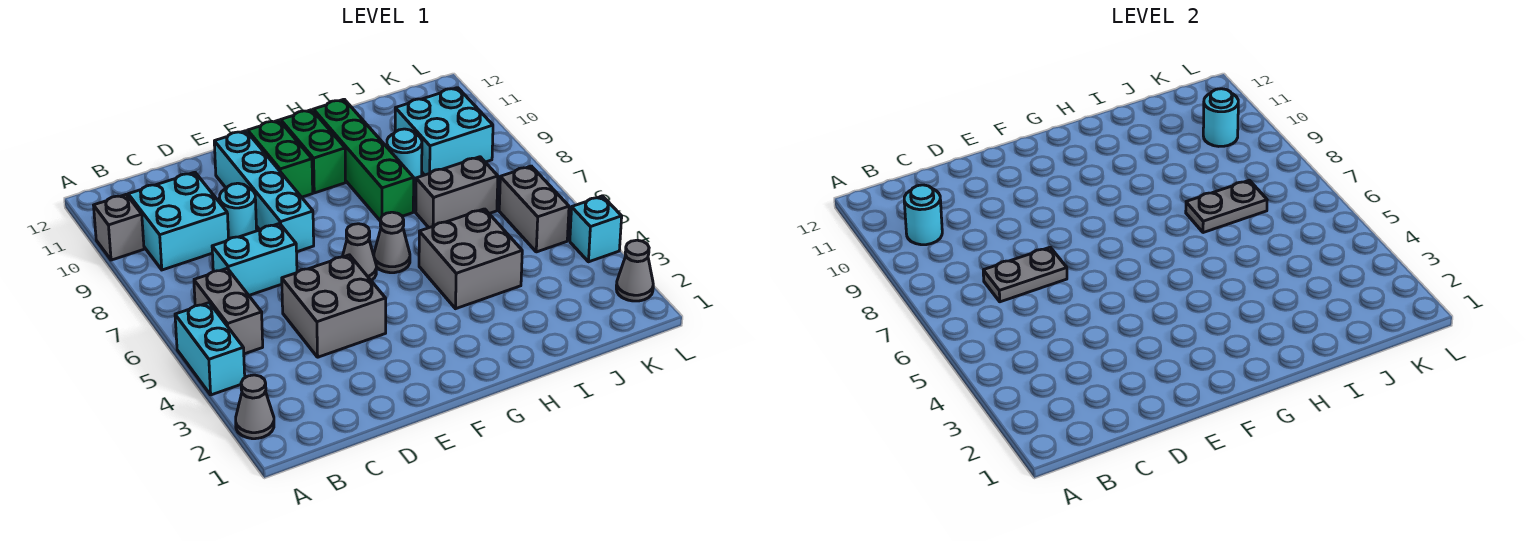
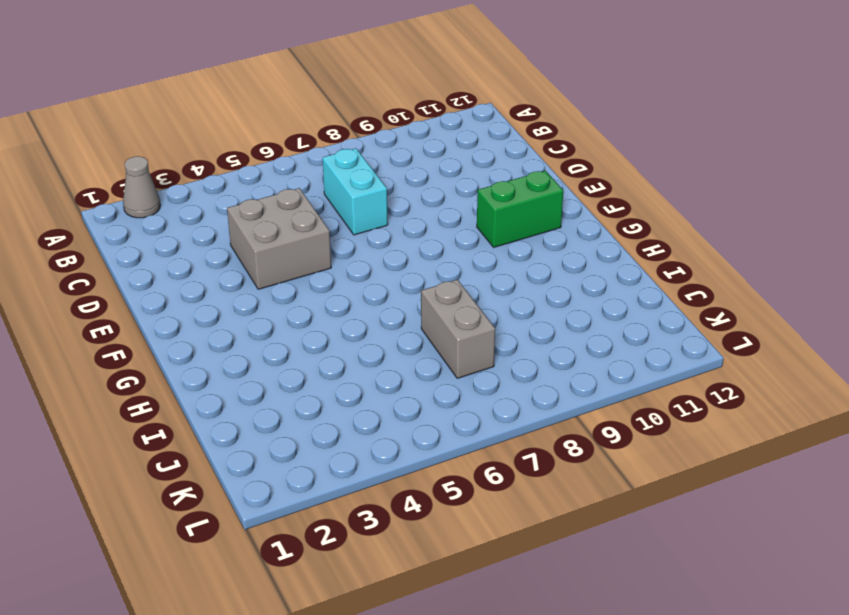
none -> cyan brick A4:A5 level 1
none -> grey brick A10 level 1
none -> grey brick B5:B6 level 1

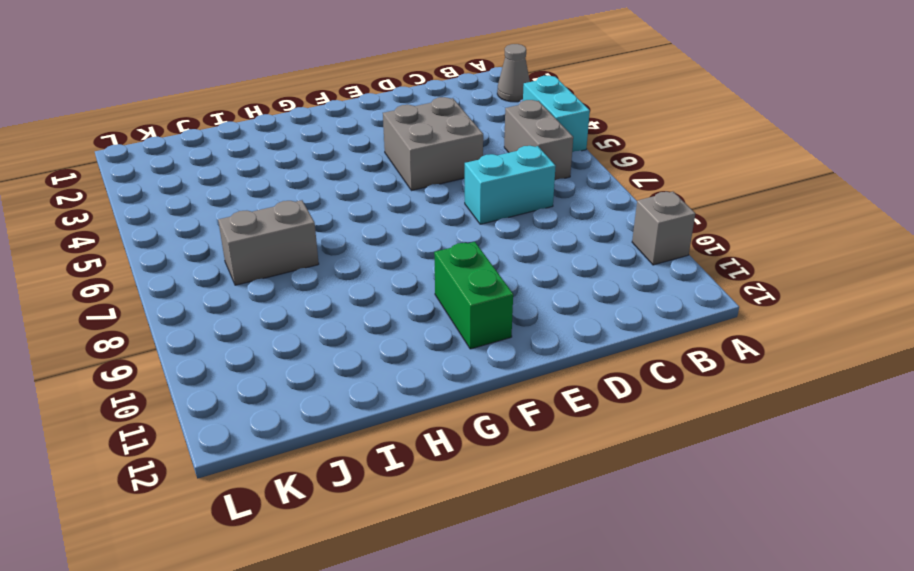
none -> cyan brick B9:C10 level 1
none -> cyan round brick D9 level 1
none -> cyan brick E8:E11 level 1

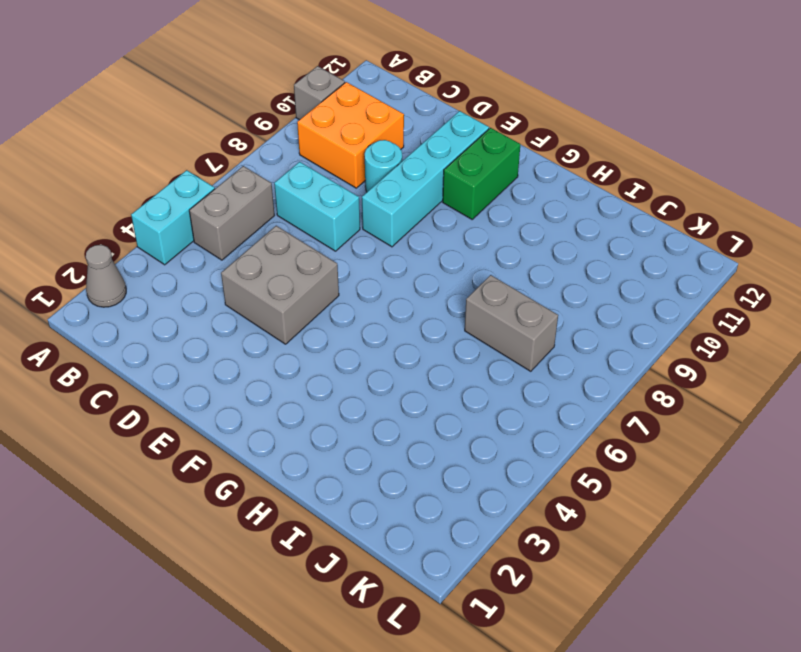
orange brick B9:C10 level 1 -> cyan brick B9:C10 level 1
none -> grey cone F6 level 1
none -> grey cone G6 level 1
none -> green brick G10:G11 level 1

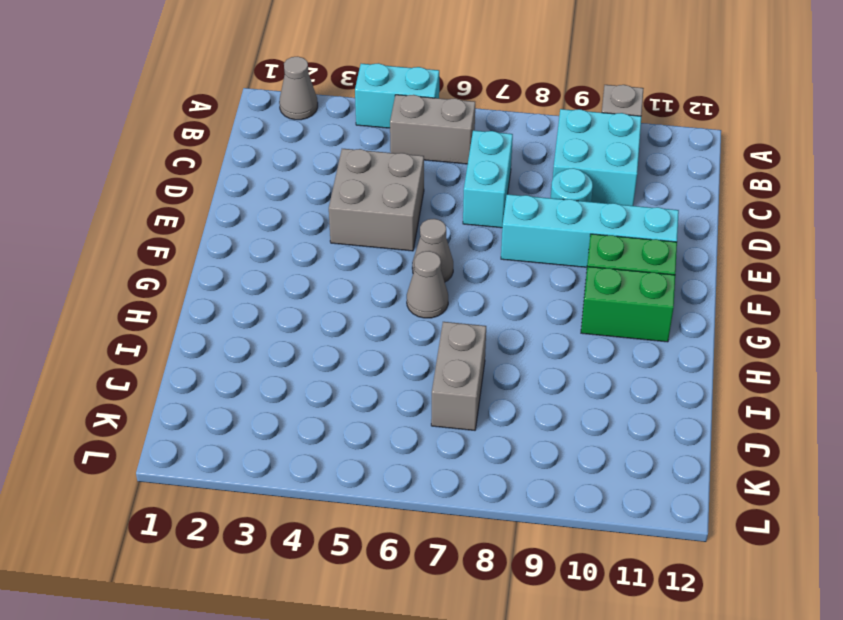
none -> grey brick H4:I5 level 1
none -> green brick H8:H11 level 1
none -> cyan round brick I9 level 1

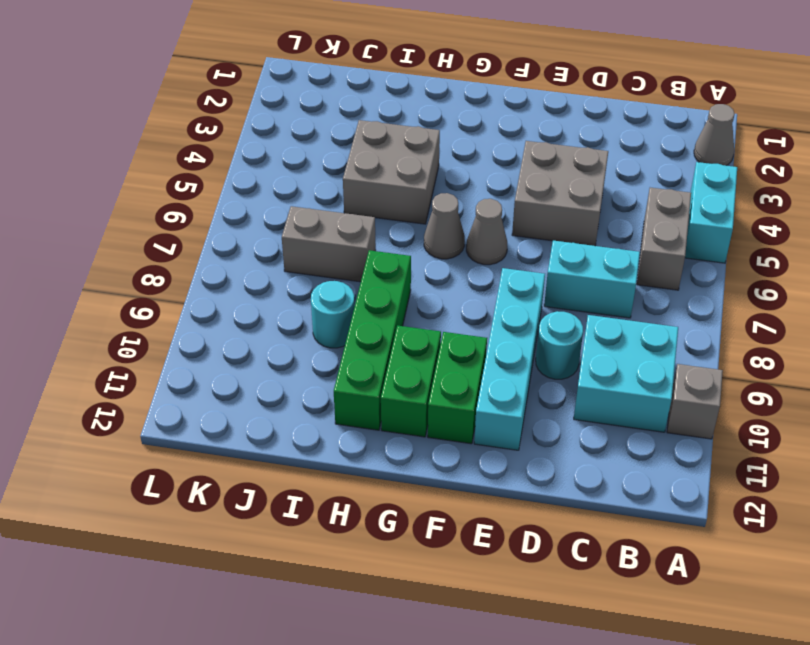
none -> cyan brick J9:K10 level 1
none -> grey brick K5:K6 level 1
none -> grey cone L2 level 1

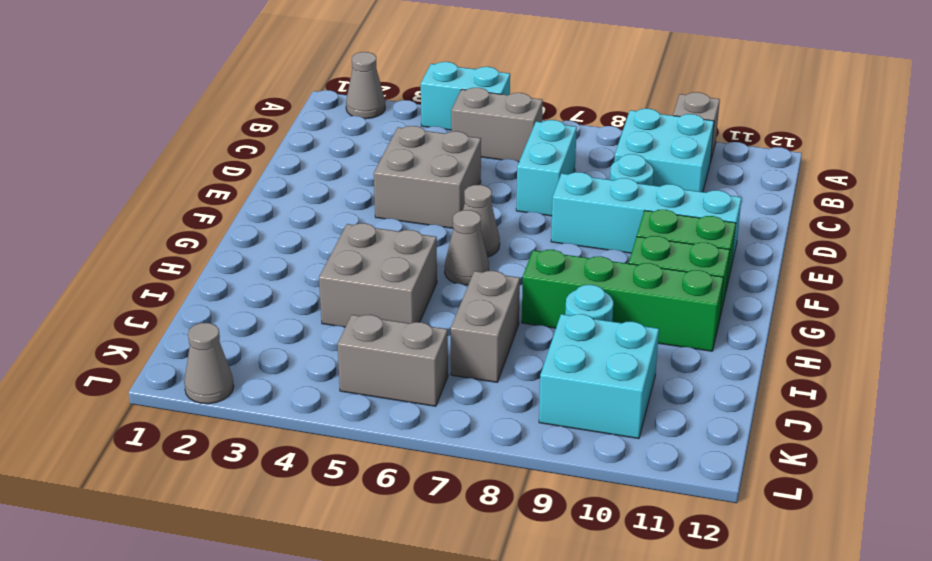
none -> cyan brick L4 level 1
none -> cyan round brick B10 level 2
none -> grey plate C7:D7 level 2

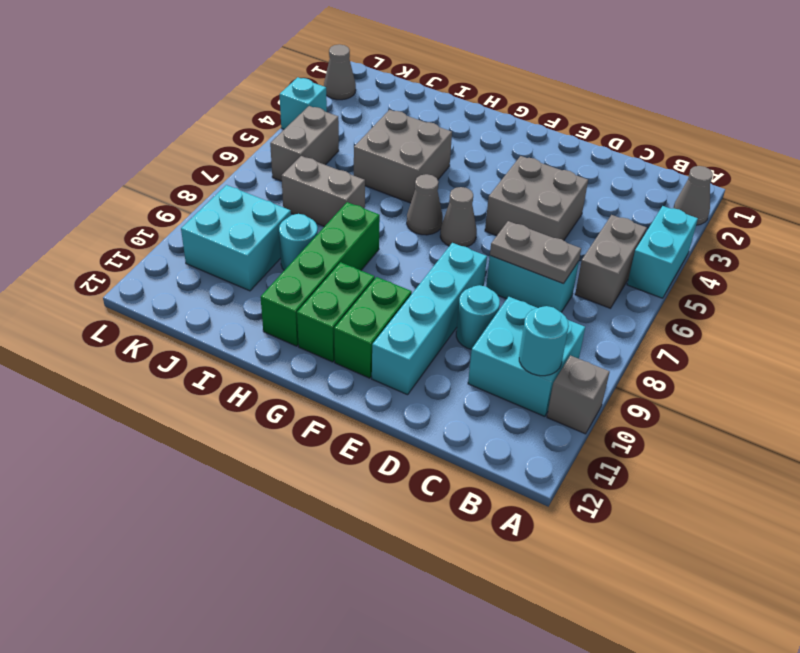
none -> grey plate I7:J7 level 2
none -> cyan round brick K10 level 2

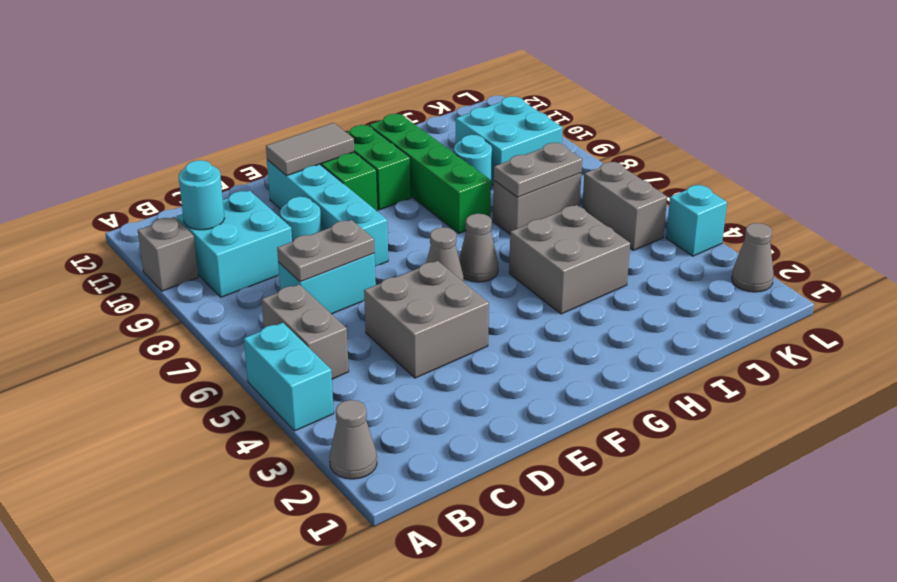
grey tile E11:F11 level 2 -> none
none -> cyan round brick K10 level 2

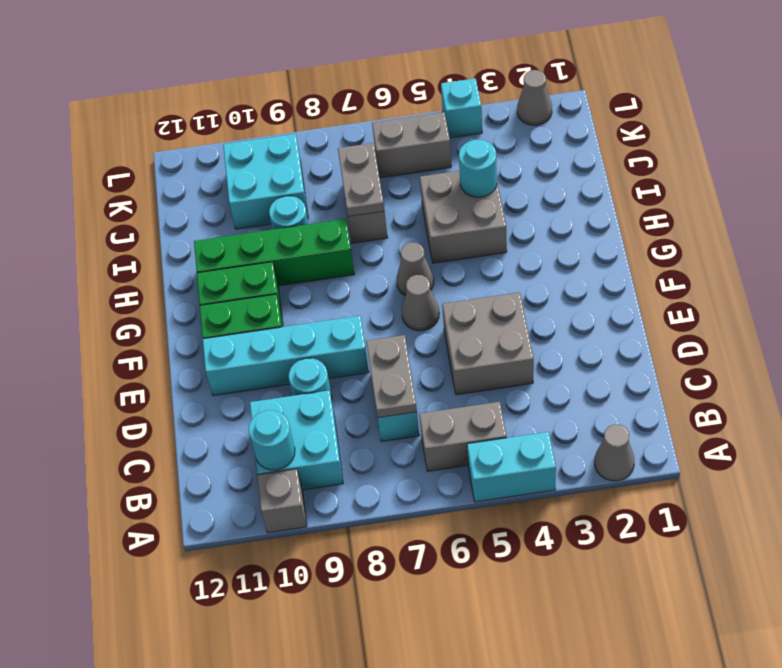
cyan round brick I4 level 2 -> cyan round brick K10 level 2

